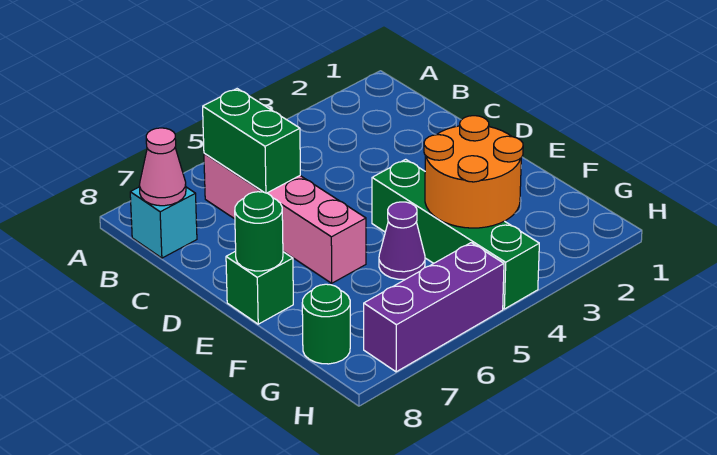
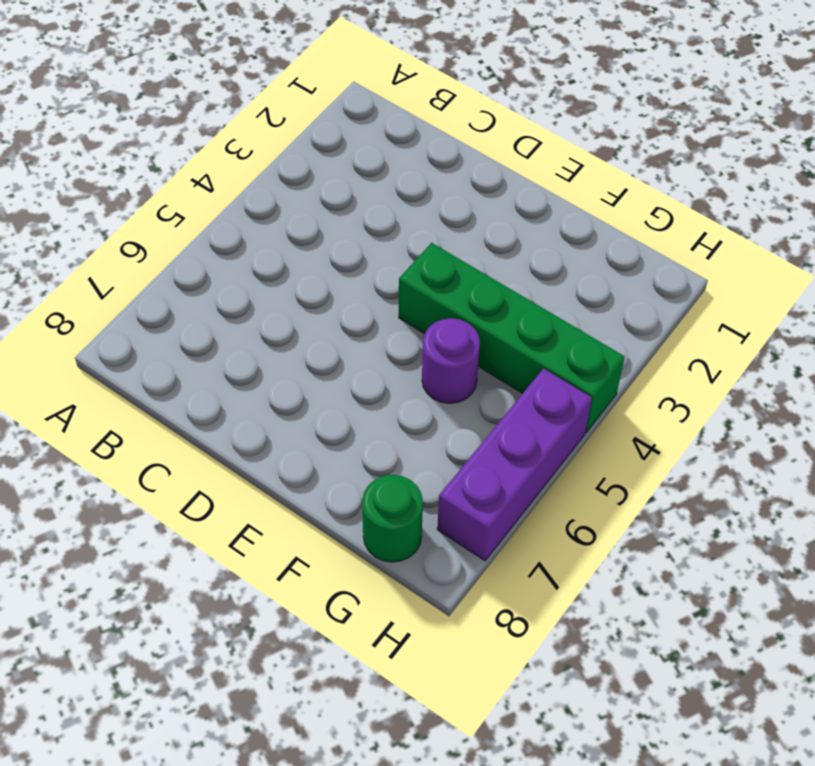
purple round brick F5 level 1 -> purple cone F5 level 1
none -> pink brick B6:E6 level 1
none -> cyan brick B8 level 1

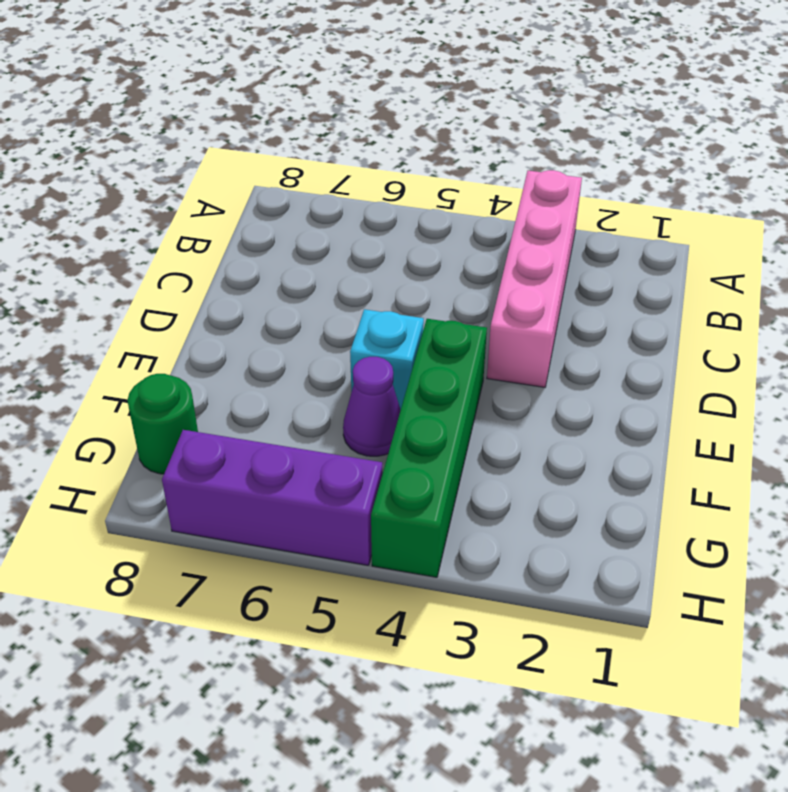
pink brick A3:D3 level 1 -> pink brick B6:E6 level 1
cyan brick E5 level 1 -> cyan brick B8 level 1
none -> green brick E8 level 1
none -> green brick B6:C6 level 2

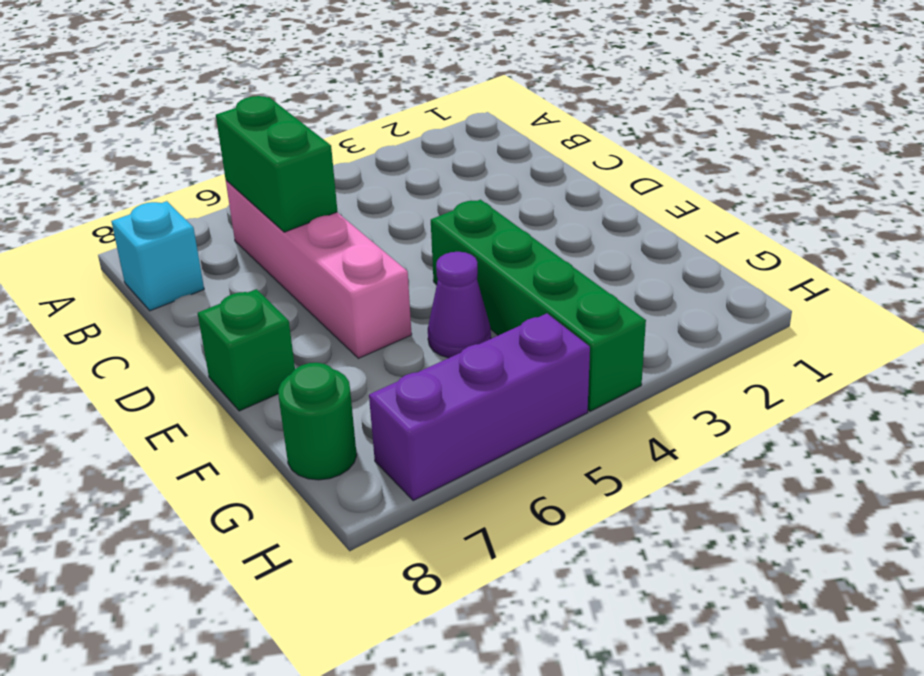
none -> pink cone B8 level 2
none -> green round brick E8 level 2

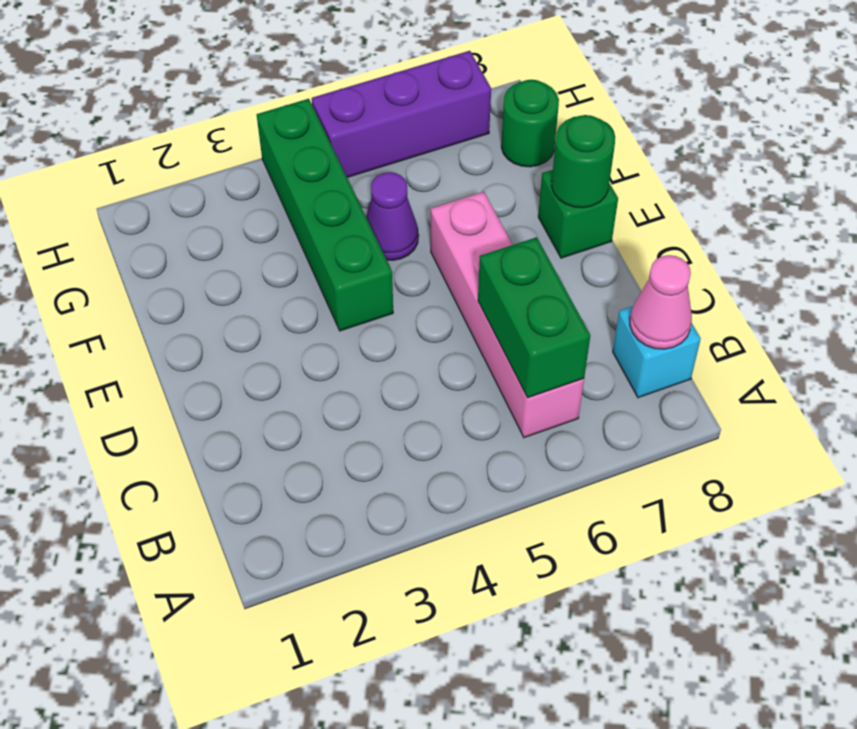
none -> orange round brick F3:G4 level 2

